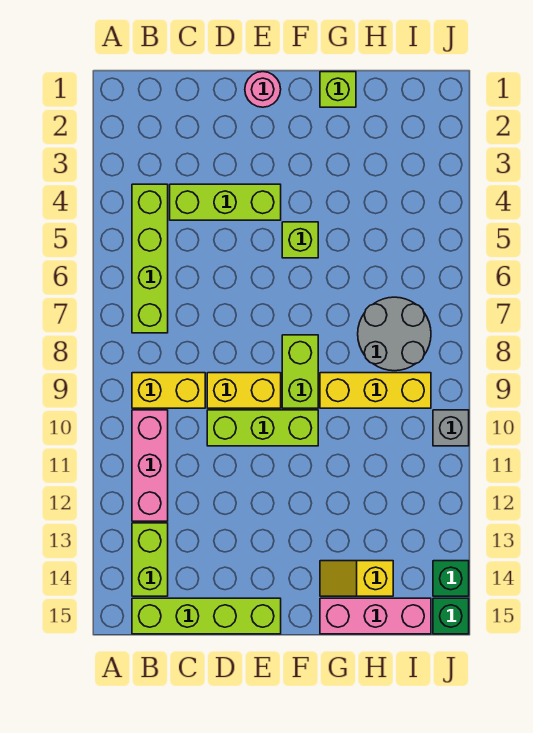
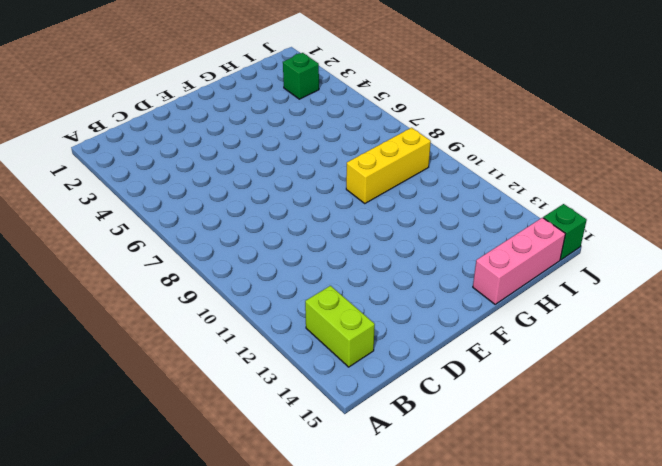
green brick I3 level 1 -> green brick J14 level 1
none -> lime brick B4:B7 level 1
none -> yellow brick B9:C9 level 1
none -> pink brick B10:B12 level 1

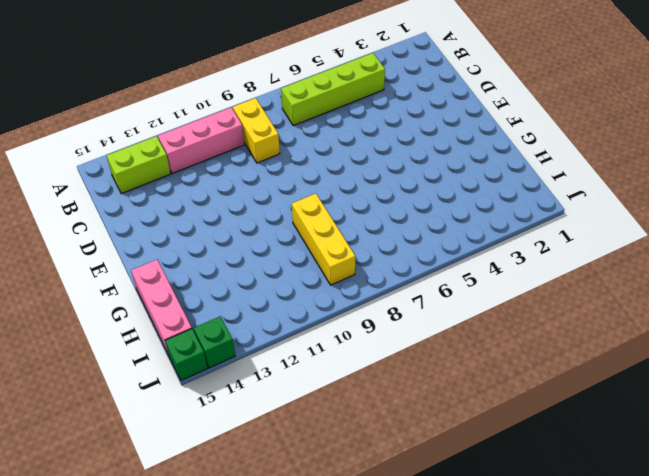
none -> lime brick B15:E15 level 1
none -> lime brick C4:E4 level 1
none -> yellow brick D9:E9 level 1

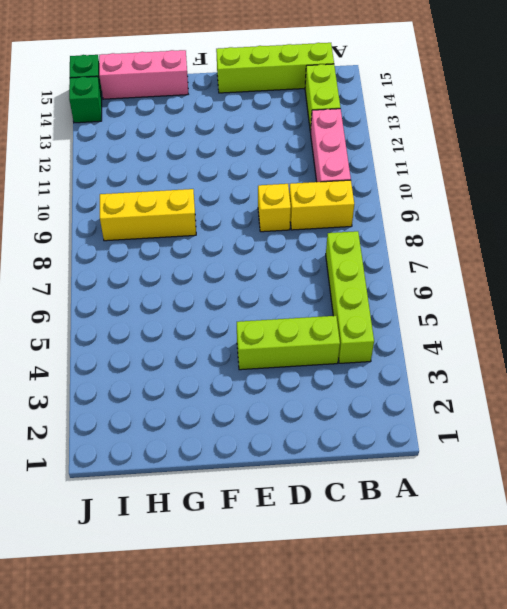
yellow brick D9 level 1 -> yellow brick D9:E9 level 1
none -> lime brick D10:F10 level 1
none -> pink round brick E1 level 1
none -> lime brick F5 level 1

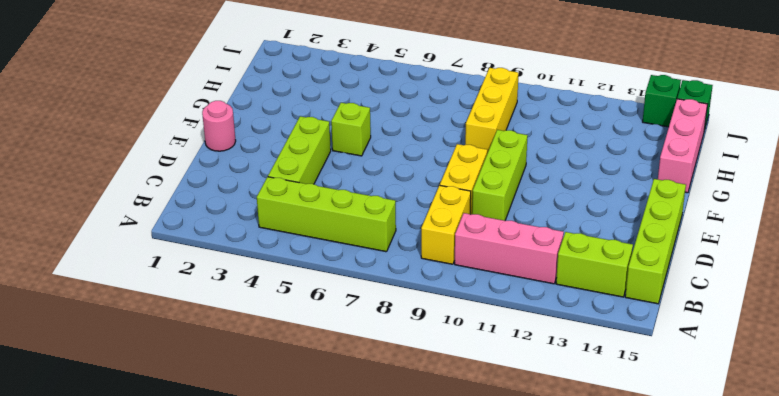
none -> lime brick F8:F9 level 1
none -> lime brick G1 level 1
none -> yellow slope G14:H14 level 1 top H

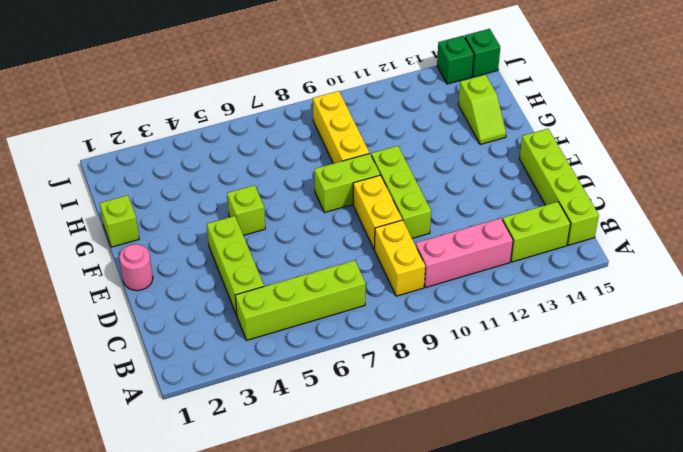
lime slope G14:H14 level 1 top H -> yellow slope G14:H14 level 1 top H
none -> pink brick G15:I15 level 1
none -> grey round brick H7:I8 level 1
none -> grey brick J10 level 1

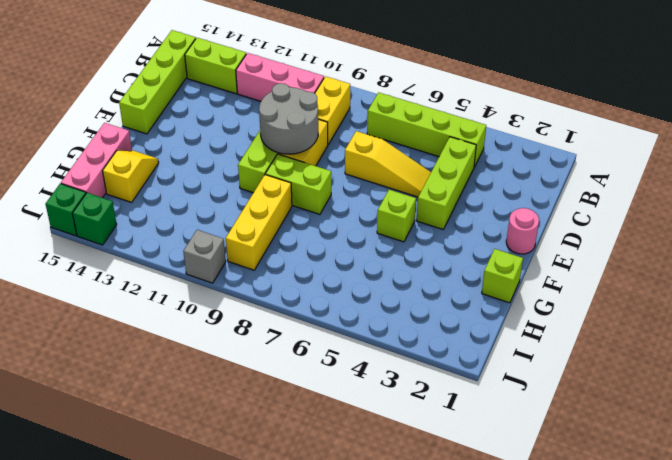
yellow slope D5:D7 level 1 top 7 -> none
grey round brick D9:E10 level 2 -> grey round brick H7:I8 level 1

